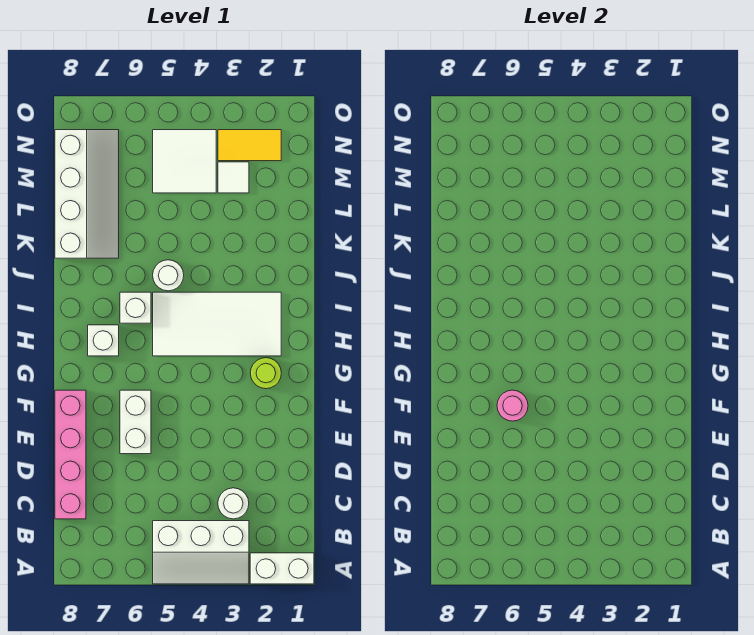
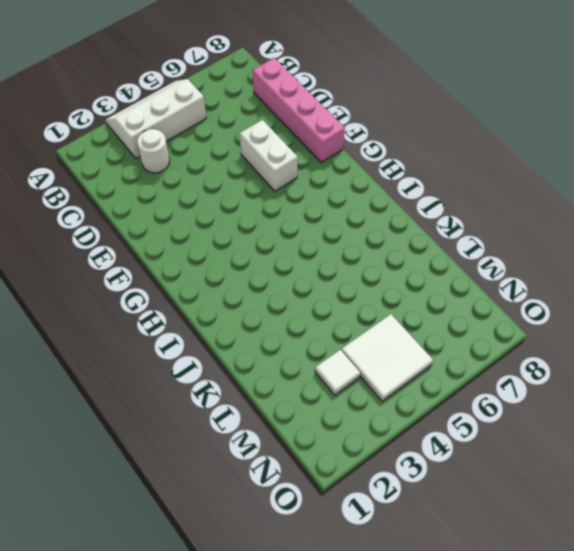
none -> white brick A1:A2 level 1
none -> lime round brick G2 level 1
none -> white tile H2:I5 level 1

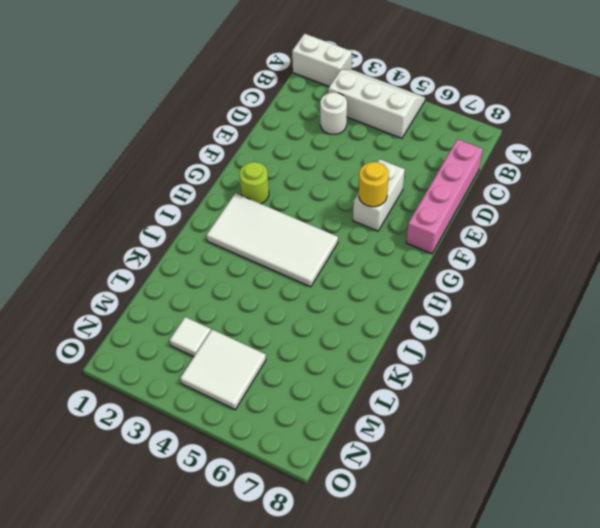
yellow round brick F6 level 2 -> pink round brick F6 level 2
none -> white brick H7 level 1
none -> white brick I6 level 1
none -> white round brick J5 level 1

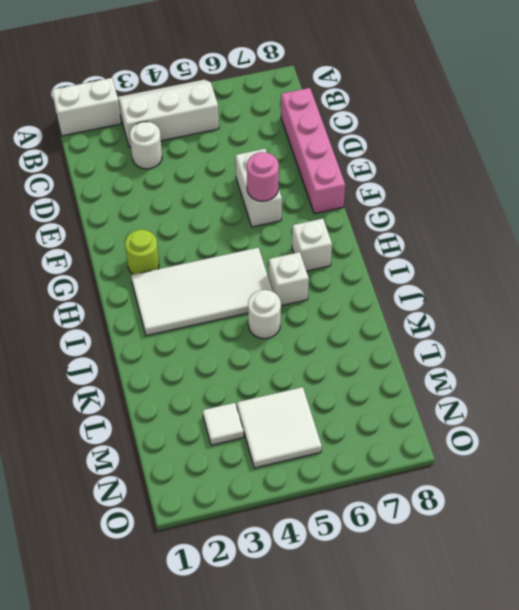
none -> white slope K7:N8 level 1 top 8
none -> yellow tile N2:N3 level 1

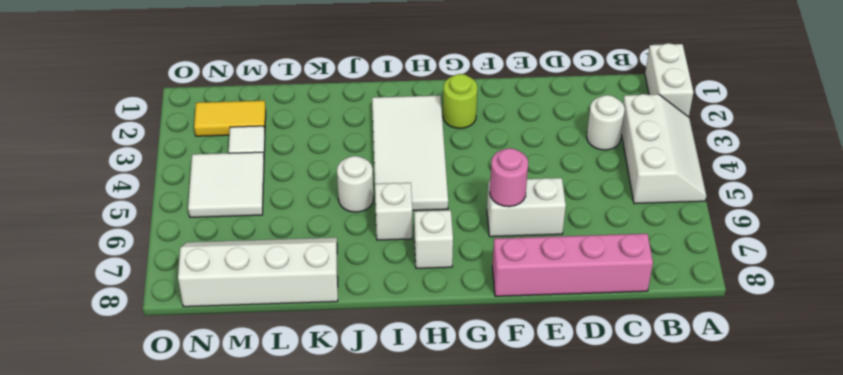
yellow tile M2:N2 level 1 -> yellow tile N2:N3 level 1

